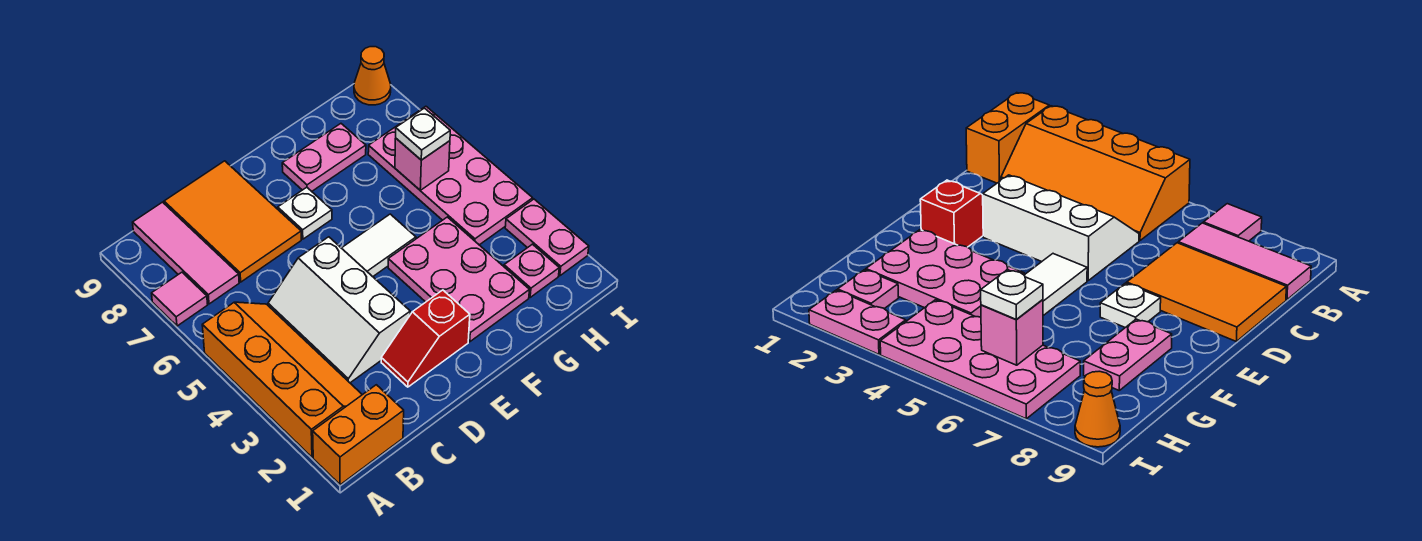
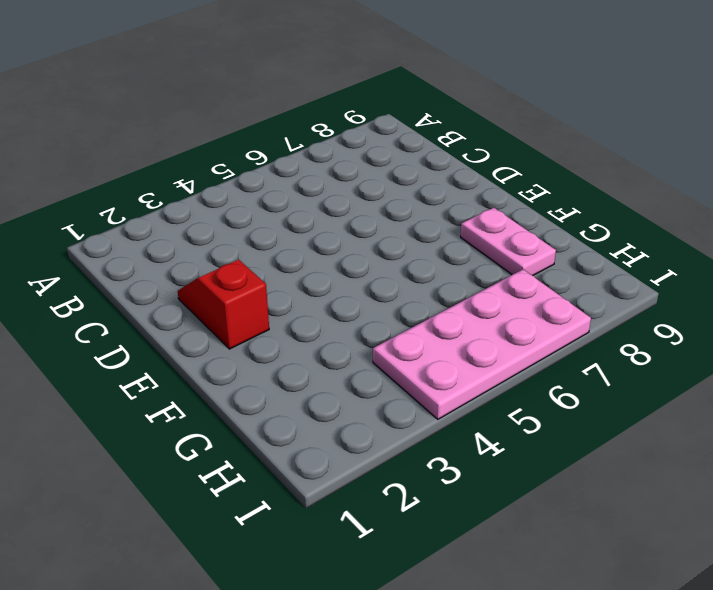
none -> orange brick A1:B1 level 1
none -> orange slope A2:B5 level 1 top A
none -> pink tile A7 level 1

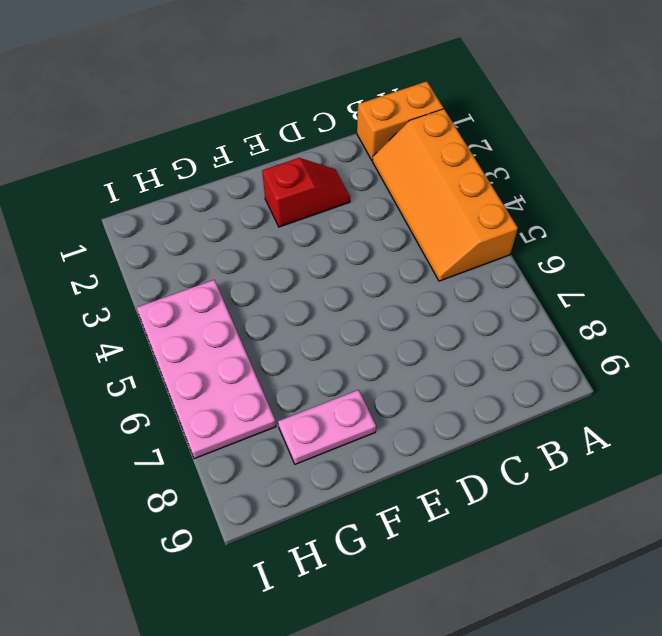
none -> pink tile A7 level 1
none -> pink tile B7:B9 level 1
none -> white slope C3:D5 level 1 top D

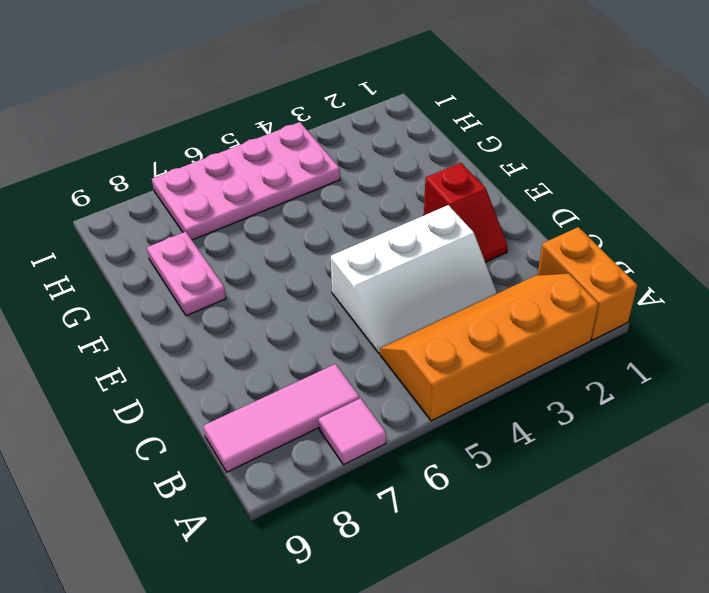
none -> orange tile C7:D9 level 1
none -> white tile E5:F5 level 1
none -> white plate E7 level 1

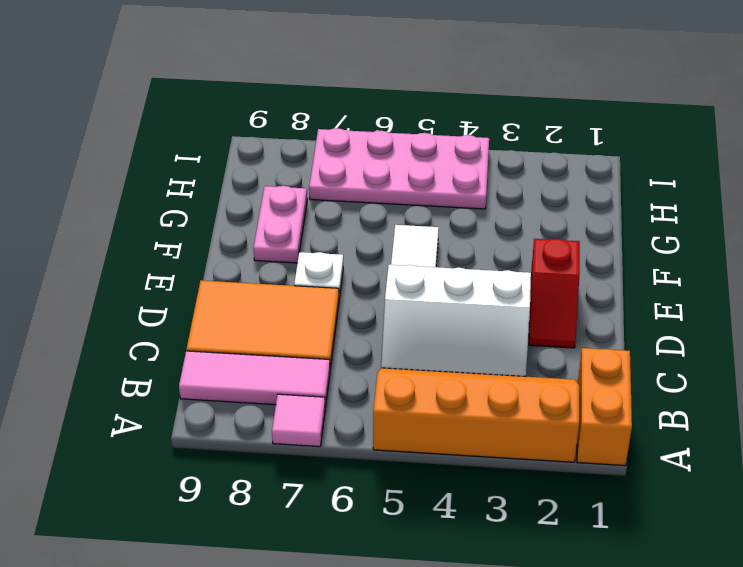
none -> pink plate F2:G4 level 1
none -> pink plate H2 level 1
none -> pink plate I2:I3 level 1

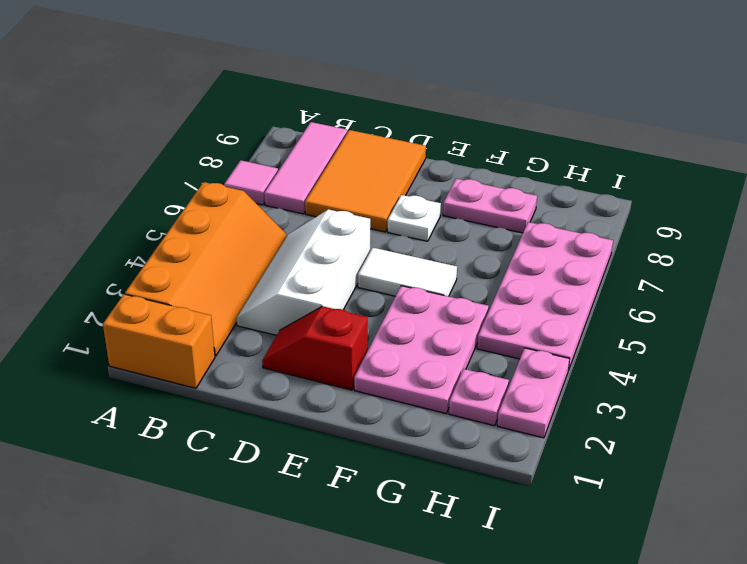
none -> orange cone I9 level 1
none -> pink brick H6 level 2
none -> white plate H6 level 3

